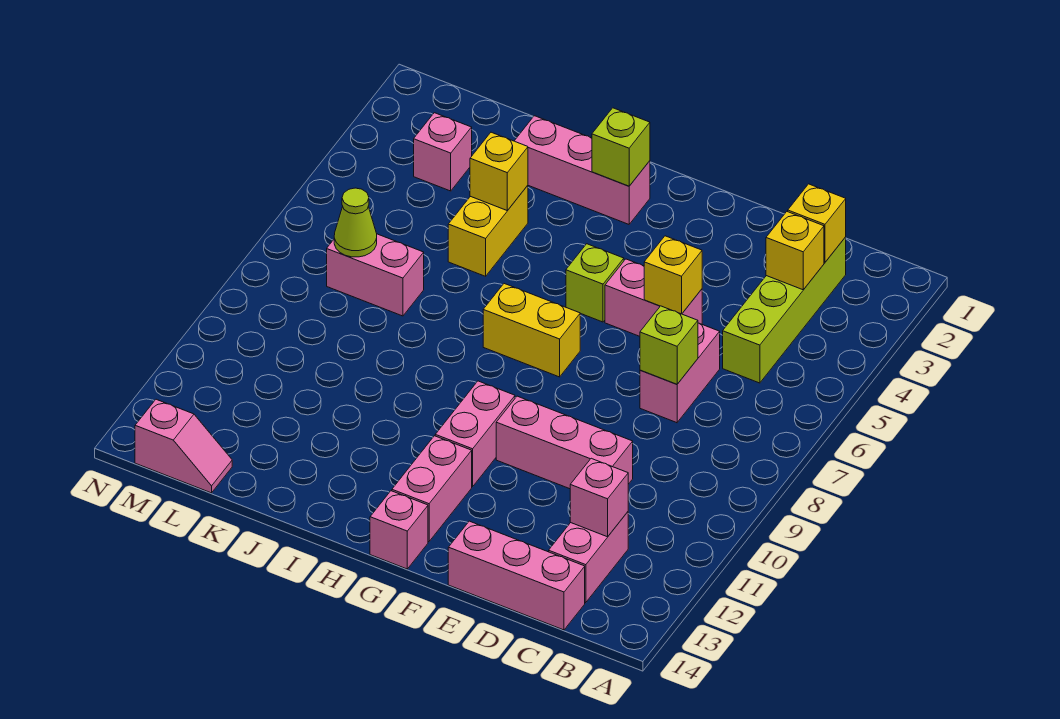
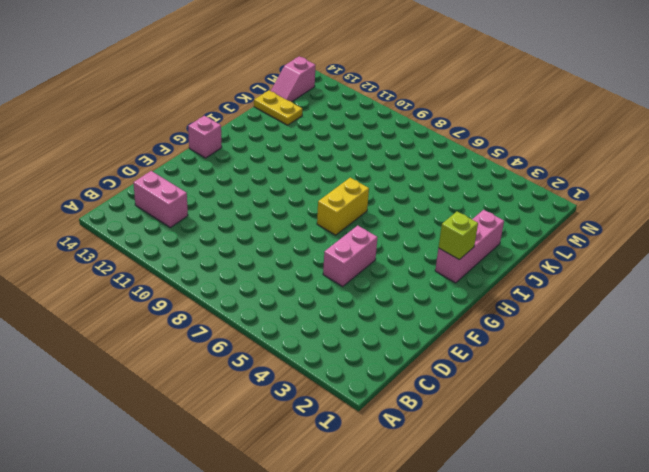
yellow plate K13:K14 level 1 -> none
none -> lime brick C2:C5 level 1
none -> pink brick C14:E14 level 1
none -> pink brick D6:D7 level 1

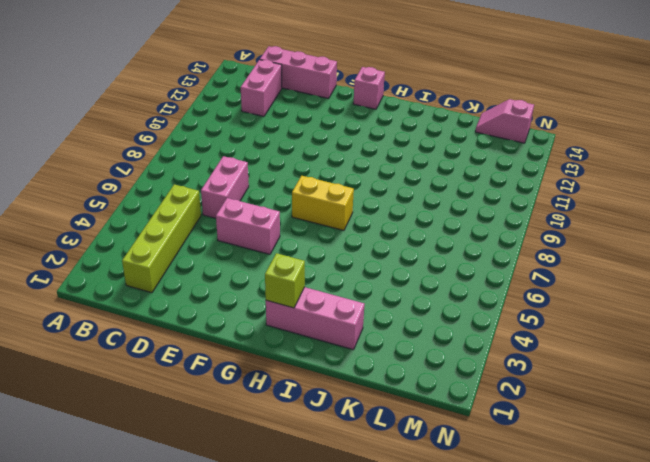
none -> pink brick D10:F10 level 1
none -> lime brick G5 level 1
none -> pink brick G10:G11 level 1

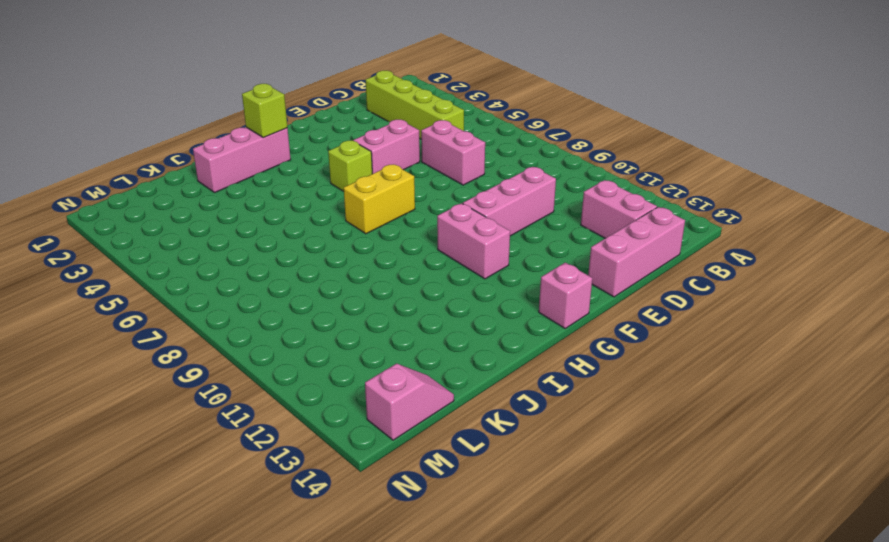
none -> pink brick G12:G13 level 1
none -> yellow brick J4:J5 level 1
none -> pink brick K7:L7 level 1

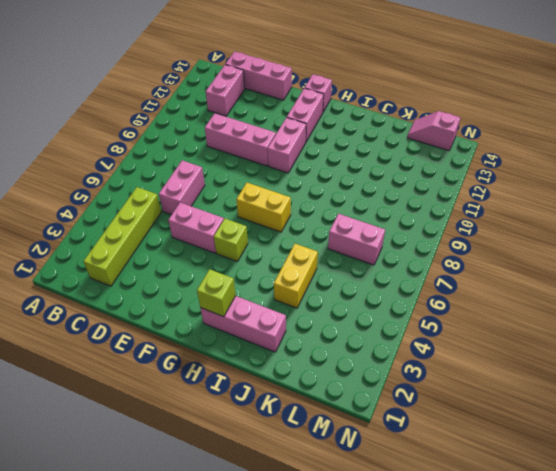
none -> pink brick L3 level 1
none -> yellow brick C2 level 2
none -> yellow brick C3 level 2

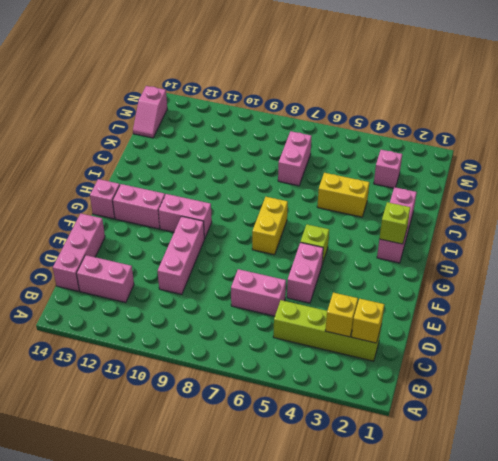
none -> pink brick C12 level 2
none -> lime brick D7 level 2
none -> yellow brick E5 level 2

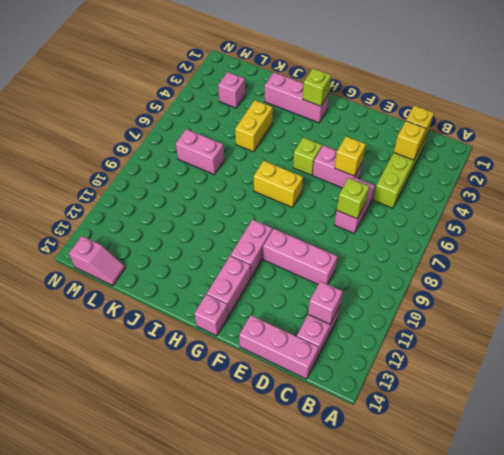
none -> yellow brick J4 level 2
none -> lime cone L7 level 2

